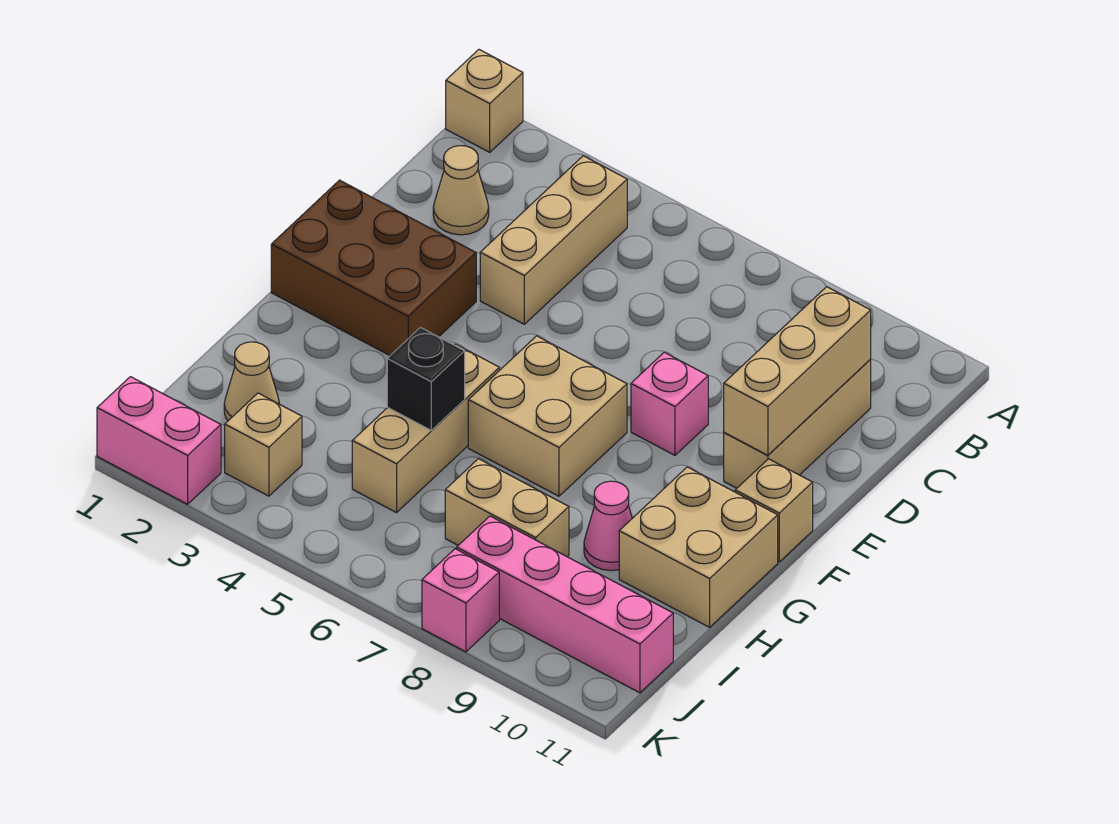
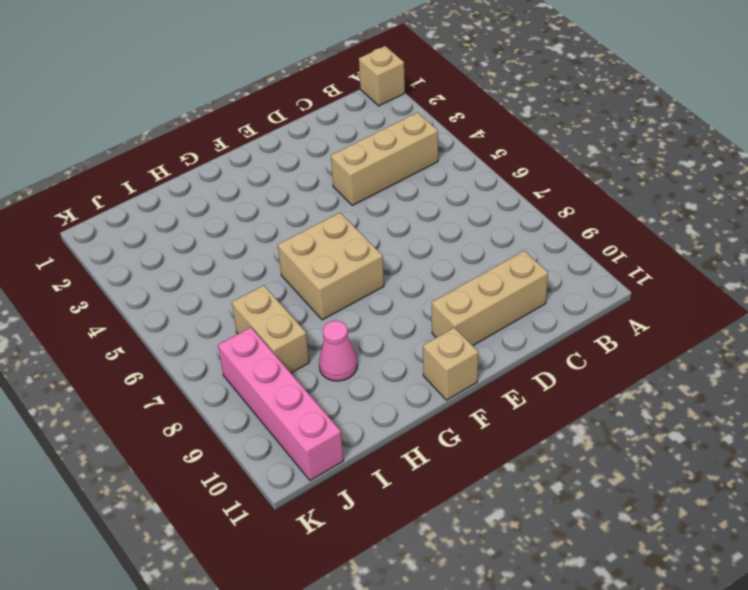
none -> tan cone C2 level 1
none -> brown brick E1:F3 level 1
none -> pink brick E8 level 1

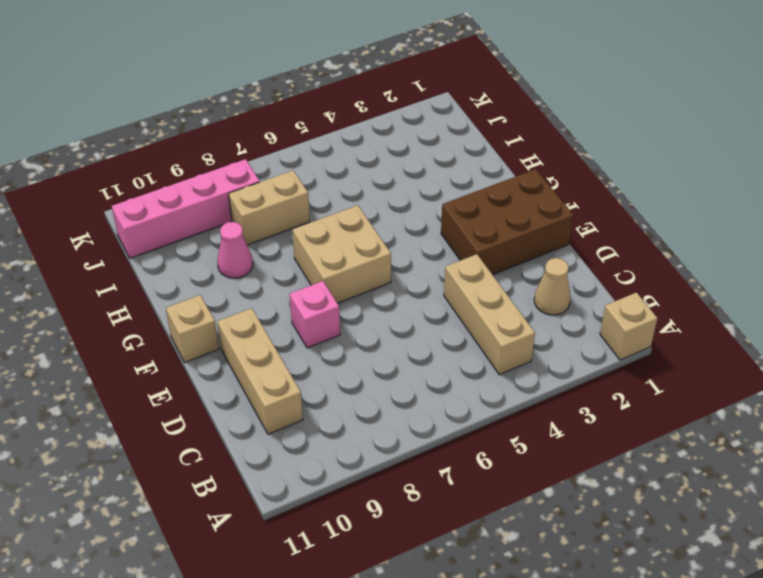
none -> tan brick G5:I5 level 1
none -> tan brick G10:H11 level 1
none -> tan cone I2 level 1

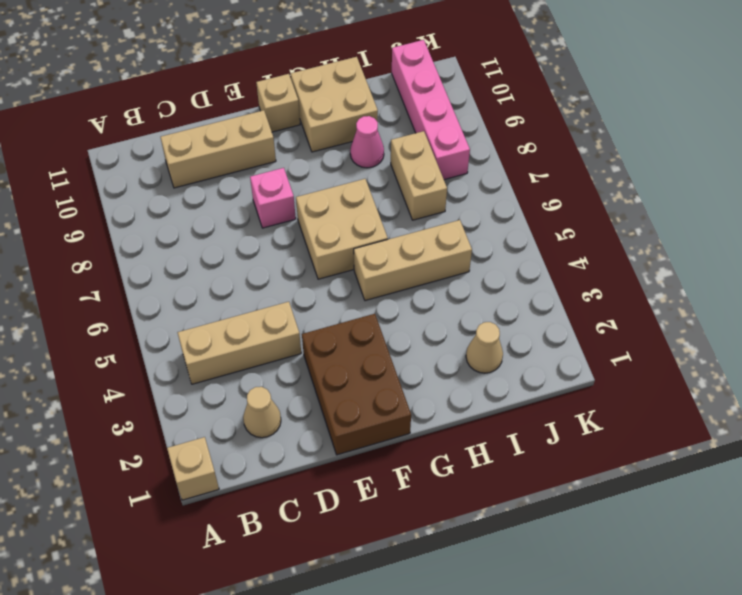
none -> tan brick J3 level 1
none -> pink brick K1:K2 level 1
none -> pink brick K8 level 1

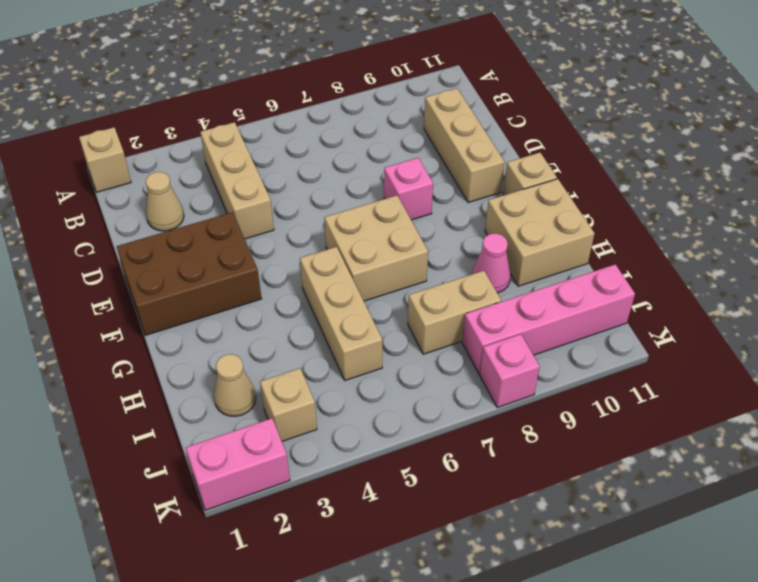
none -> tan brick C10:E10 level 2
none -> black brick H5 level 2

